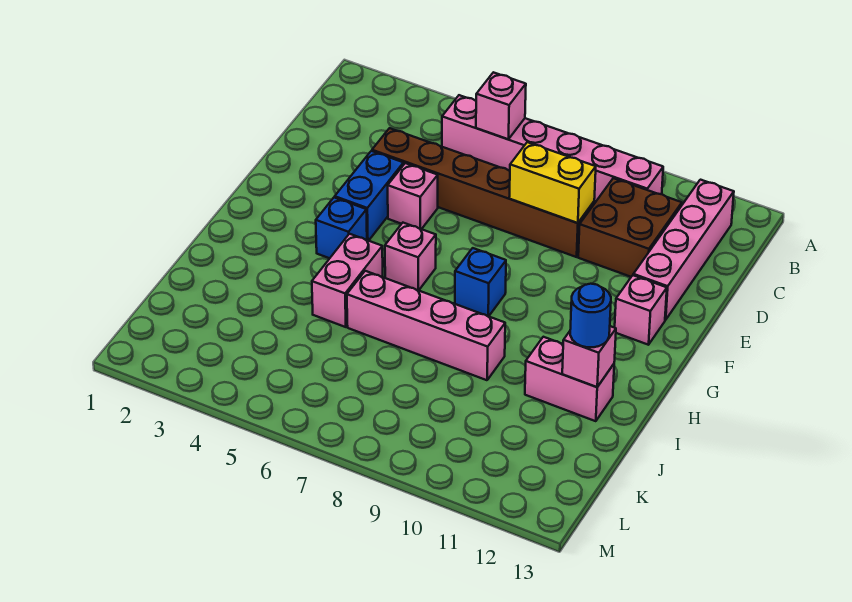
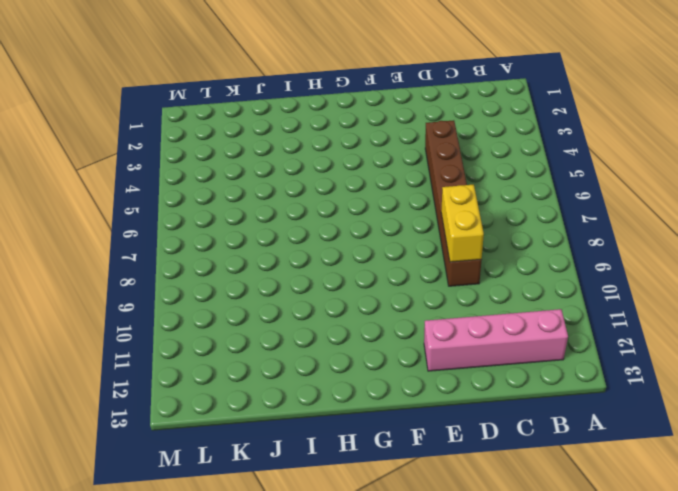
none -> pink brick B5:B10 level 1
none -> brown brick C10:D11 level 1
none -> blue brick E4:F4 level 1

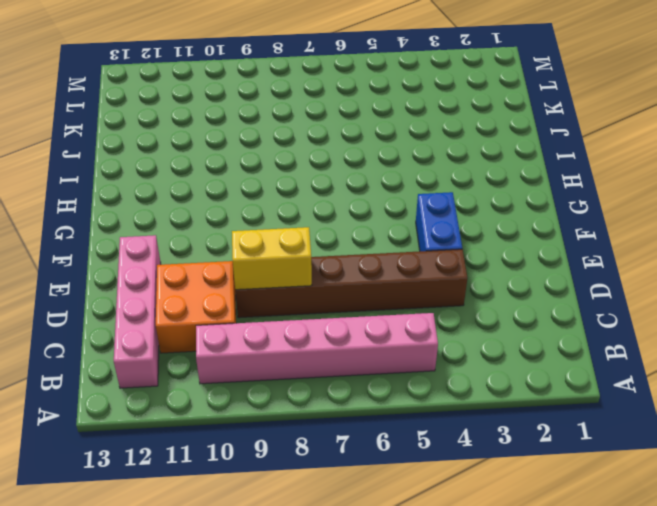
orange brick C10:D11 level 1 -> brown brick C10:D11 level 1
none -> pink brick E5 level 1
none -> pink brick F12 level 1
none -> blue brick G4 level 1

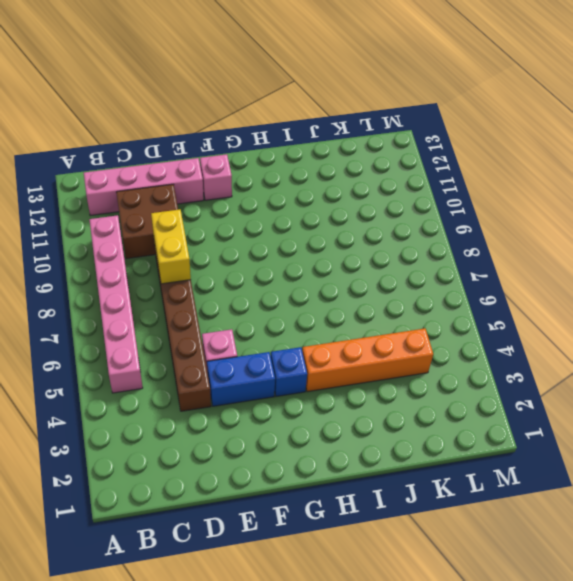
orange brick H4:K4 level 1 -> none
none -> pink brick G6 level 1
none -> blue brick G8 level 1
none -> pink brick H5:I5 level 1

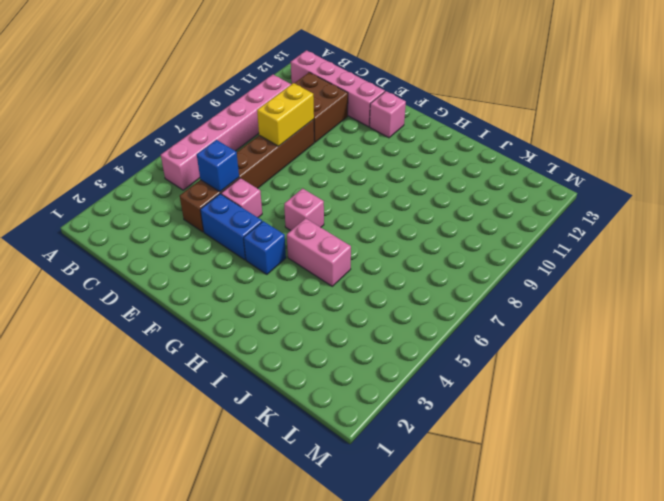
blue brick D5 level 2 -> blue brick G8 level 1
none -> pink brick I6:I9 level 1
none -> pink brick I11:I12 level 1
none -> pink brick B6 level 2

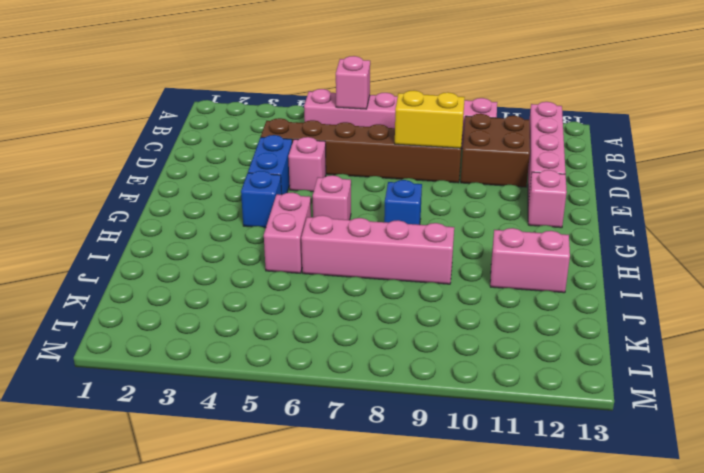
none -> pink brick I12 level 2
none -> blue round brick I12 level 3

